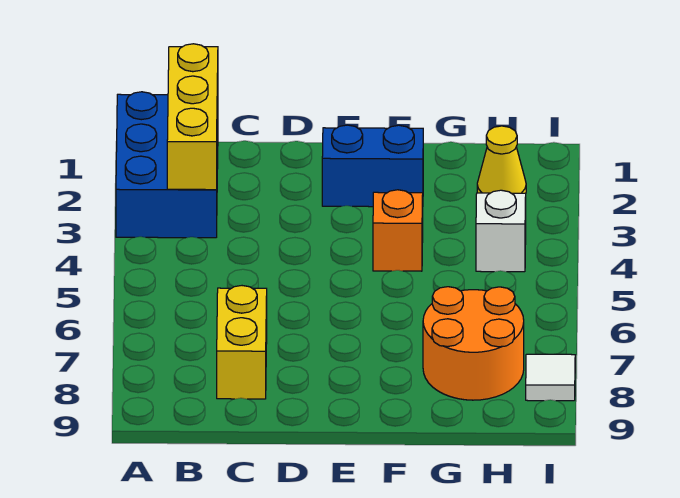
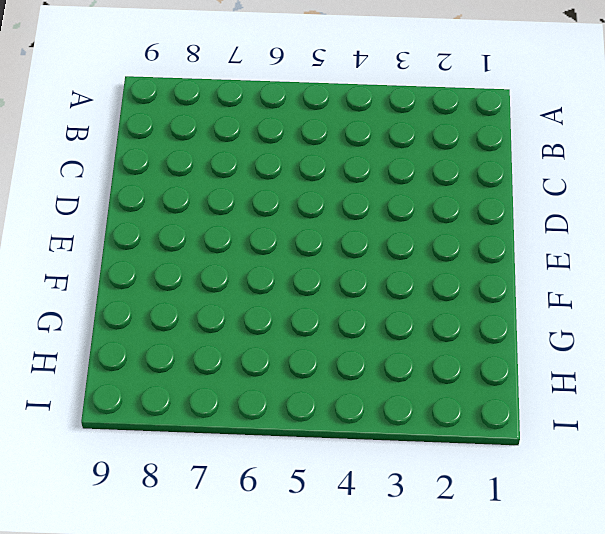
none -> blue brick A1:B3 level 1
none -> yellow brick C7:C8 level 1

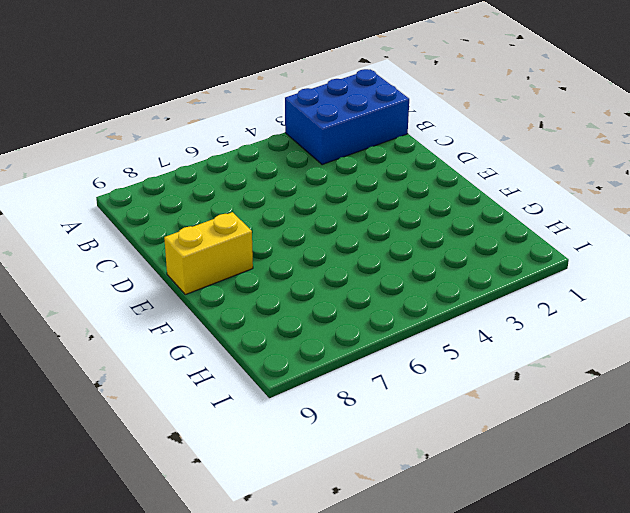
yellow brick E8:E9 level 1 -> yellow brick C7:C8 level 1
none -> blue brick E2:F2 level 1
none -> orange brick F4 level 1

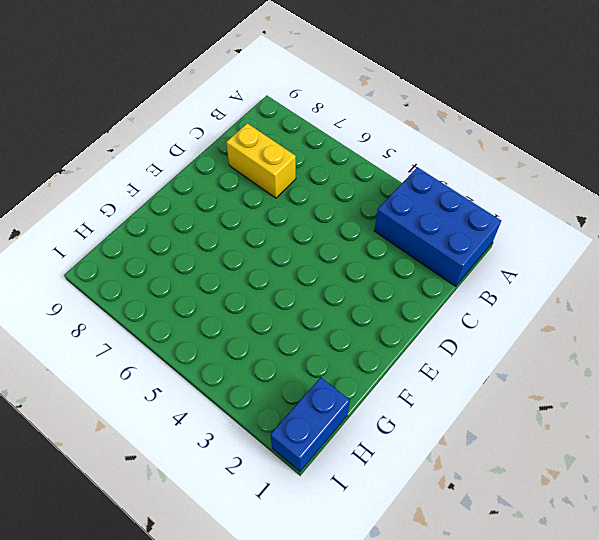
blue brick H1:I1 level 1 -> blue brick E2:F2 level 1
none -> orange brick F4 level 1
none -> orange round brick G7:H8 level 1

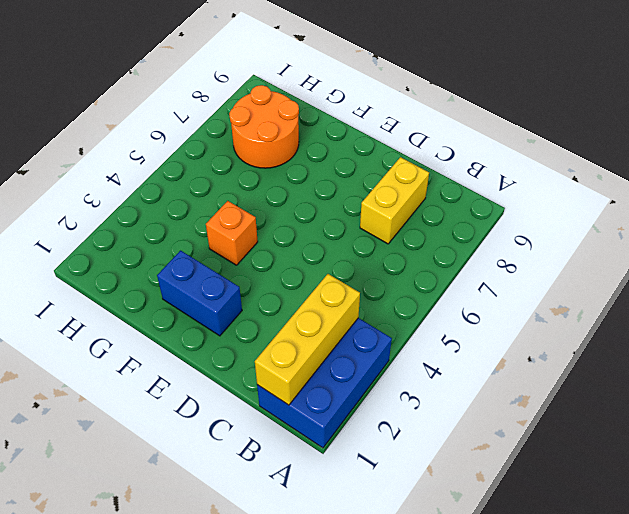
none -> yellow cone H2 level 1
none -> white brick H4 level 1

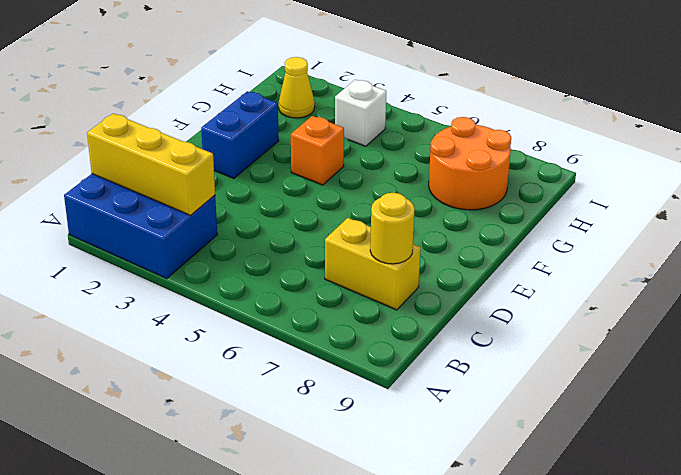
yellow round brick C8 level 2 -> none
none -> white tile I8 level 1

